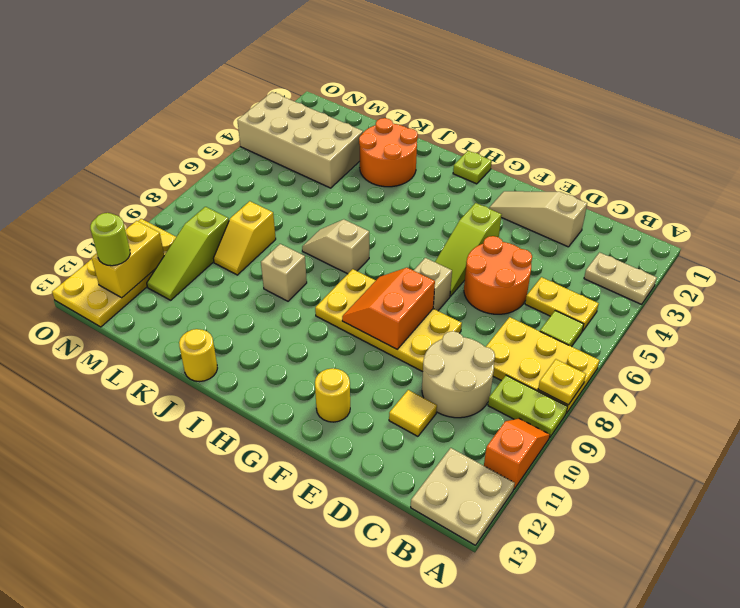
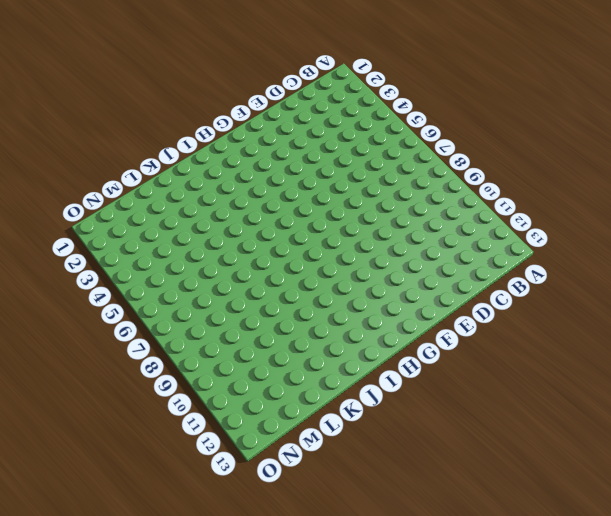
none -> tan plate A3:B3 level 1
none -> yellow plate A7:C8 level 1
none -> lime plate A9:B9 level 1

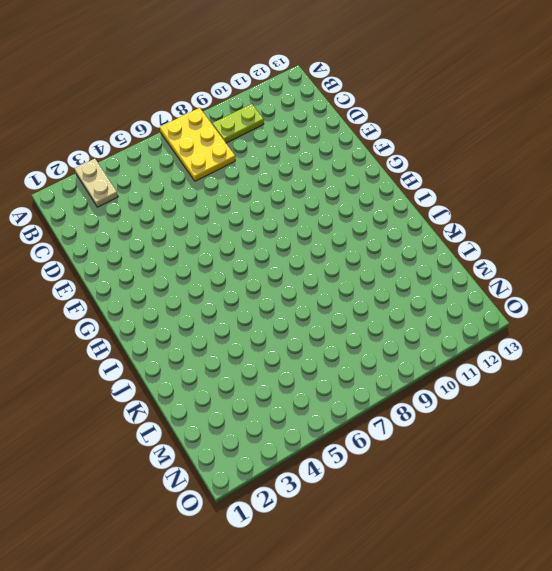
lime plate B9:B10 level 1 -> lime plate A9:B9 level 1
none -> orange slope A10:A11 level 1 top 11
none -> tan plate A12:B13 level 1
none -> yellow plate B5:C5 level 1

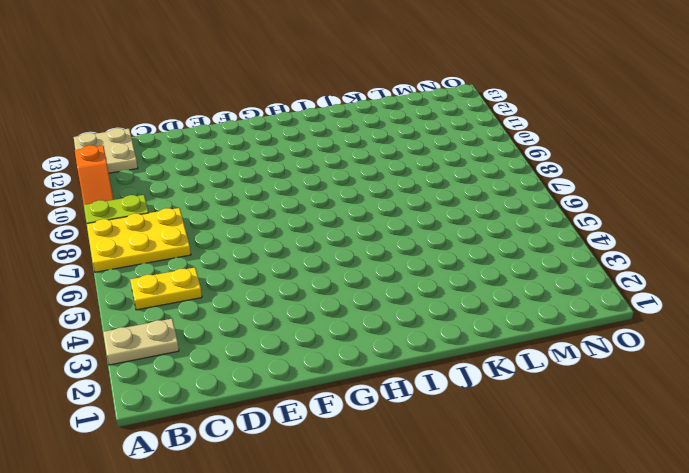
none -> lime tile B6 level 1
none -> tan round brick C9:D10 level 1
none -> tan slope D2:F2 level 1 top D

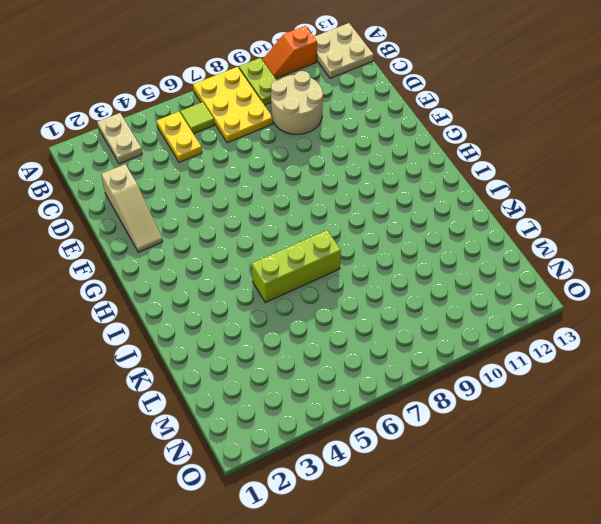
lime brick J5:J7 level 1 -> tan slope I7:J7 level 1 top I
none -> orange round brick D5:E6 level 1
none -> yellow tile D11 level 1
none -> yellow plate E8:H9 level 1

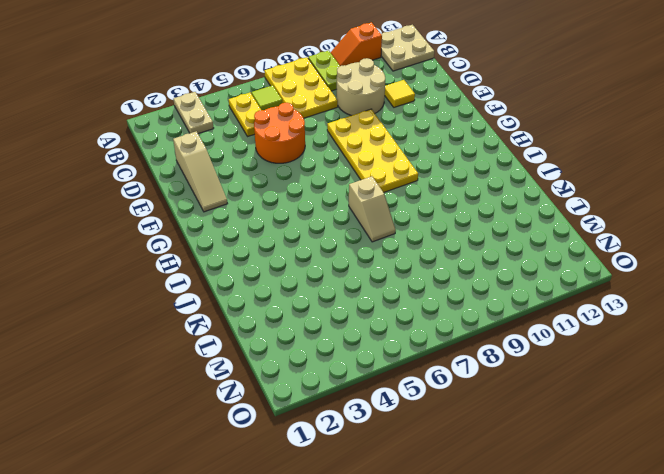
none -> lime slope F4:F6 level 1 top 4
none -> tan brick F7 level 1
none -> yellow round brick F12 level 1

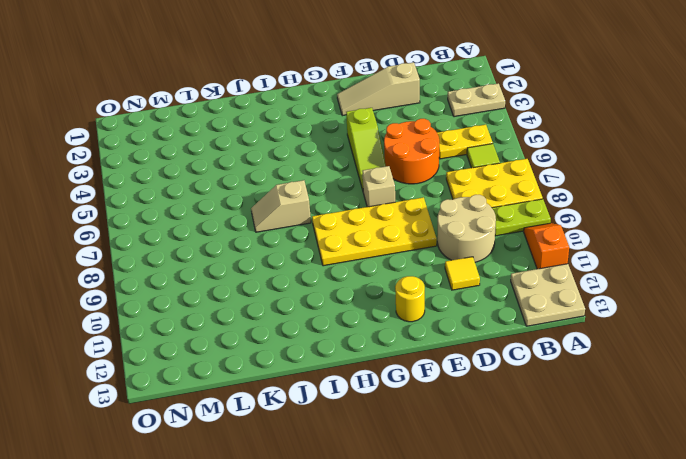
none -> lime plate H1 level 1
none -> orange round brick J2:K3 level 1
none -> tan brick J9 level 1

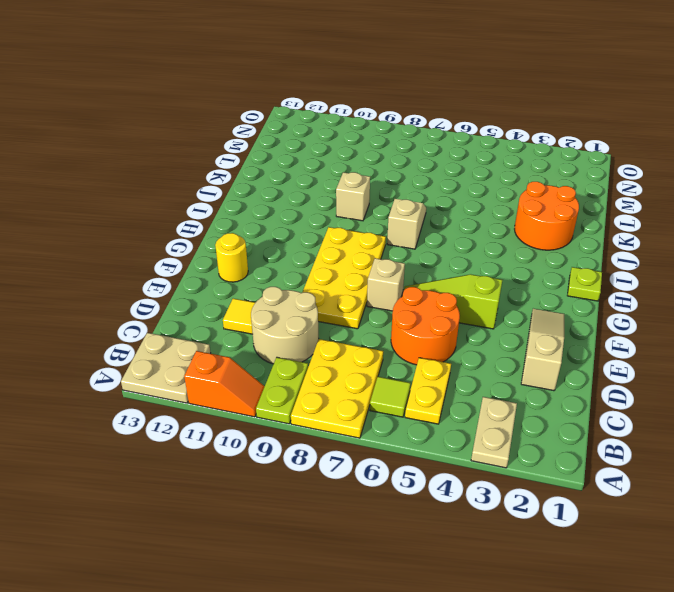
none -> yellow round brick J13 level 1
none -> tan brick L3:O4 level 1
none -> yellow slope L8:L9 level 1 top 8

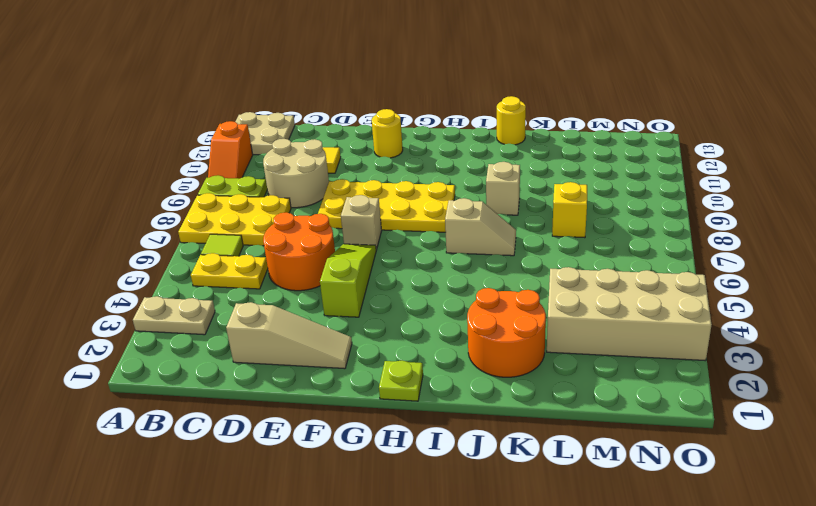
none -> lime slope M9:M11 level 1 top 9
none -> yellow plate N10:O13 level 1
none -> yellow plate A8 level 2

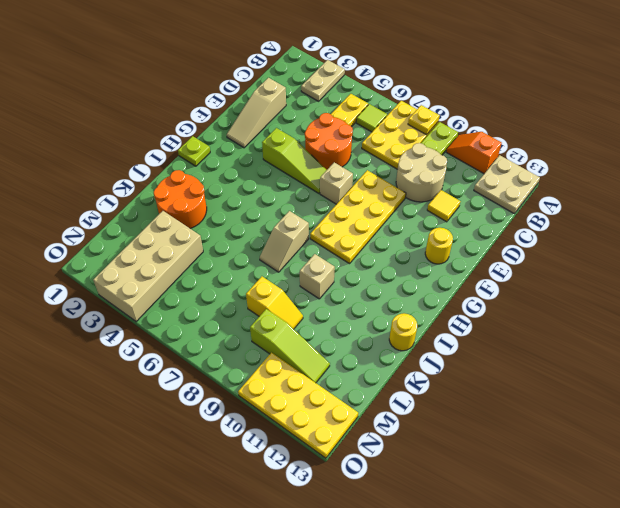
none -> orange slope F8:G9 level 2 top F
none -> yellow brick N11:N12 level 2
none -> lime round brick N12 level 3

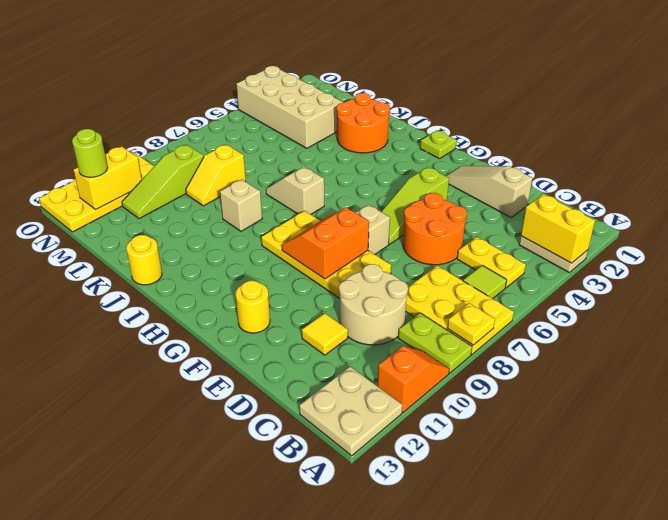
yellow brick A3:B3 level 2 -> none

